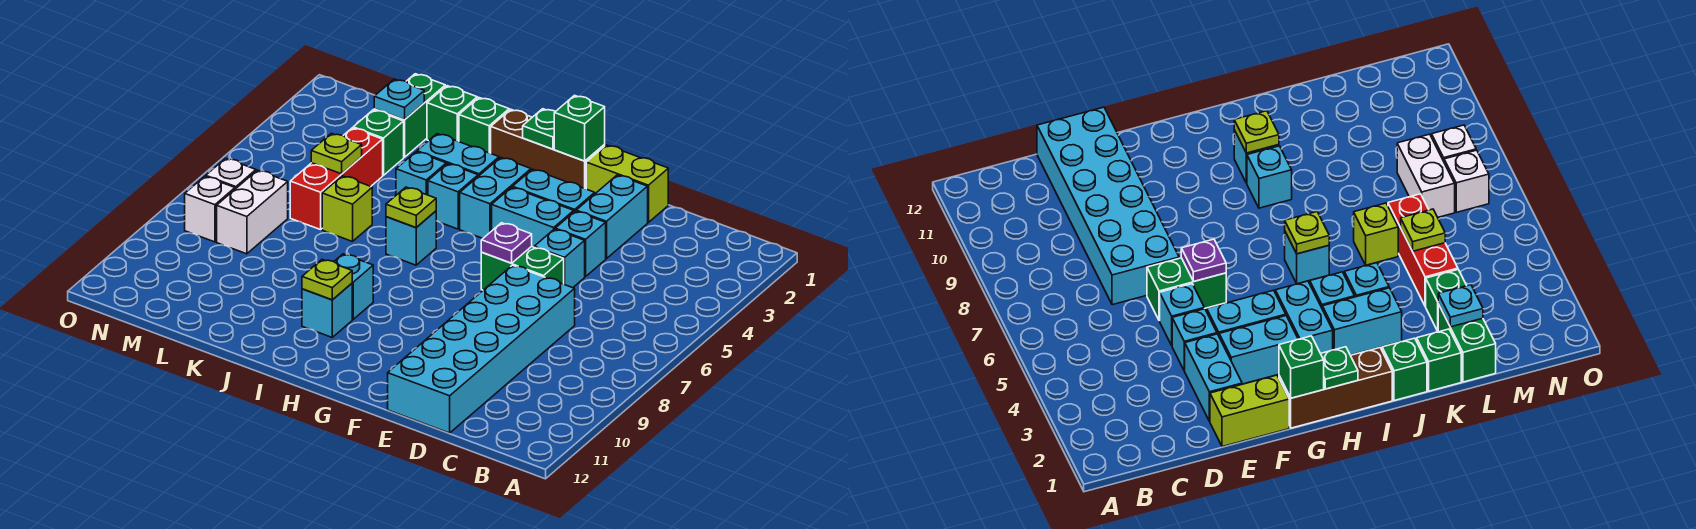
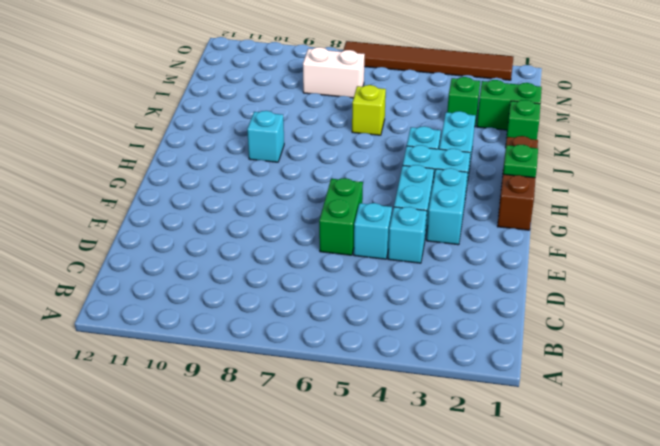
brown tile O2:O7 level 1 -> none
none -> cyan brick D7:E12 level 1
none -> lime brick E1:F1 level 1
none -> cyan brick E2:E3 level 1
none -> cyan brick I6 level 1

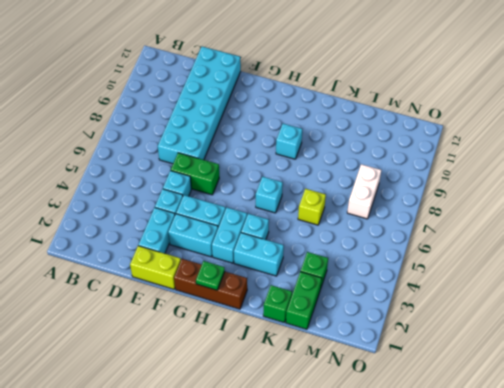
none -> cyan brick I10 level 1
none -> green brick J1 level 1
none -> cyan brick J4 level 1
none -> red brick L4:L6 level 1

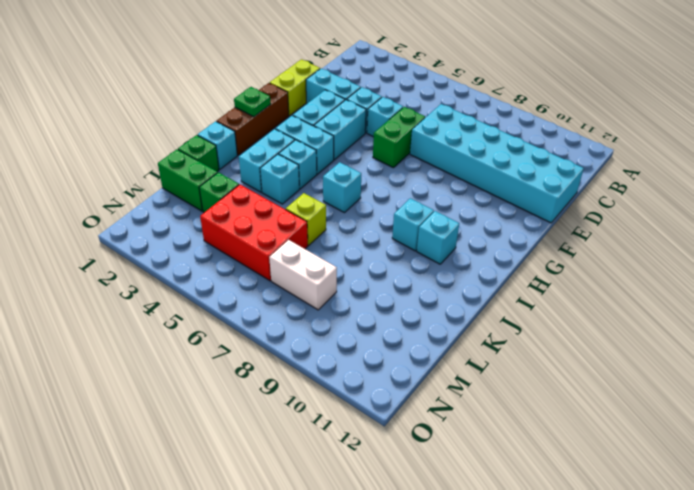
cyan brick J1 level 1 -> green brick J1 level 1
red brick L4:M6 level 1 -> red brick L4:L6 level 1
none -> white brick N7 level 1
none -> white brick N8 level 1
none -> purple plate F6 level 2
none -> green brick G1 level 2

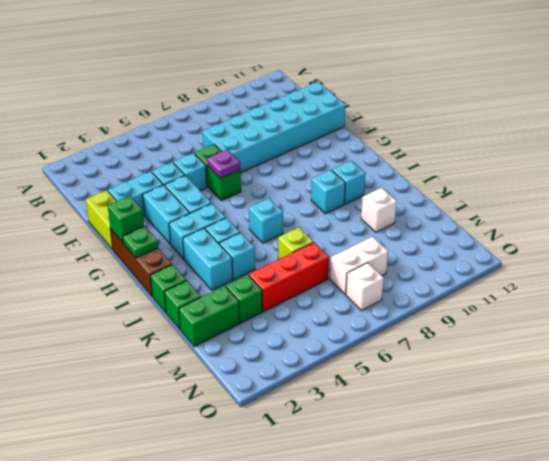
white brick K10 level 1 -> white brick N8 level 1
none -> lime plate I6 level 2
none -> lime plate I10 level 2
none -> cyan plate L2 level 2
none -> lime plate L5 level 2

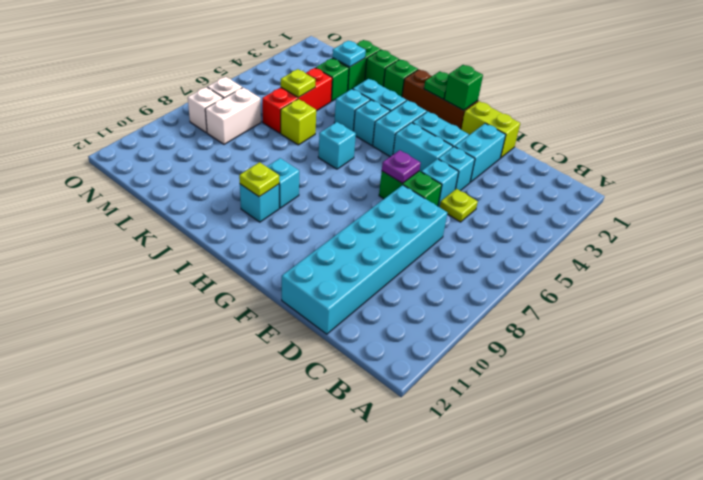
lime plate D5 level 1 -> lime plate I6 level 2

